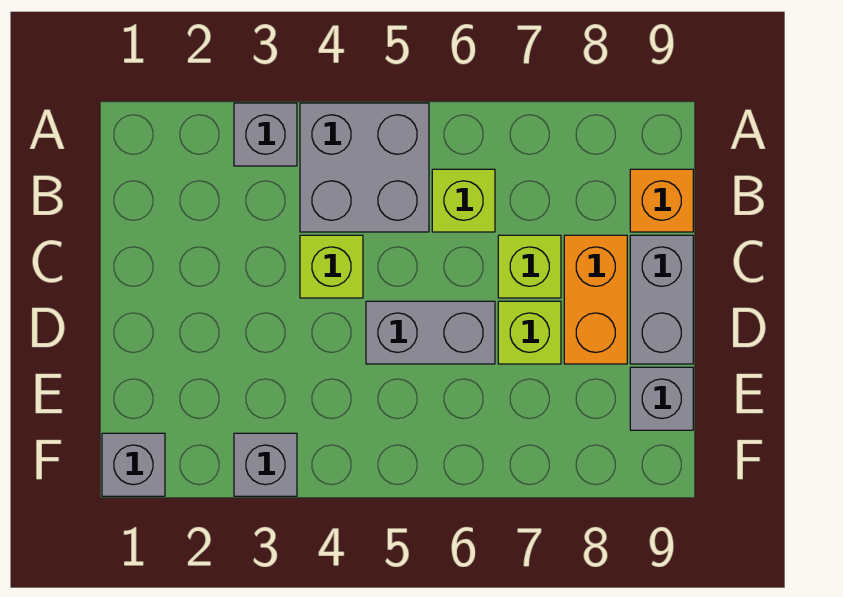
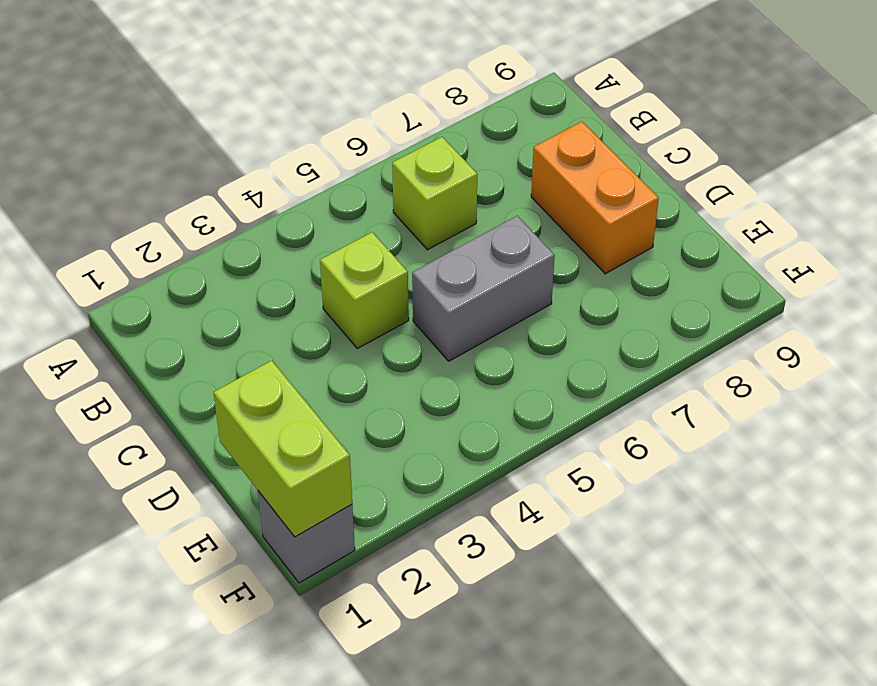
lime brick E1:F1 level 2 -> none
none -> grey brick A3 level 1
none -> grey brick A4:B5 level 1
none -> orange brick B9 level 1

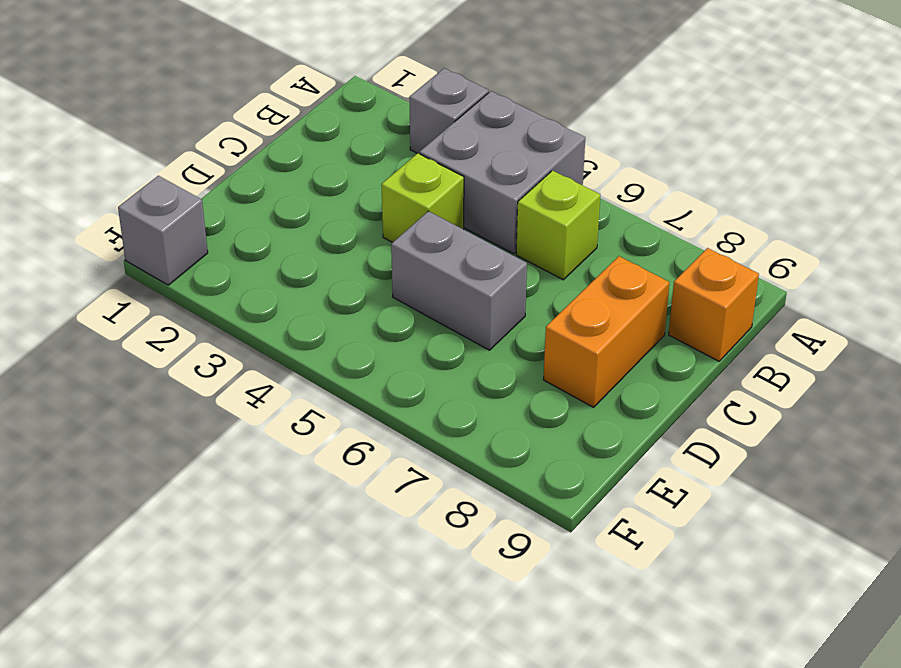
none -> lime brick C7 level 1
none -> grey brick C9:D9 level 1
none -> lime brick D7 level 1

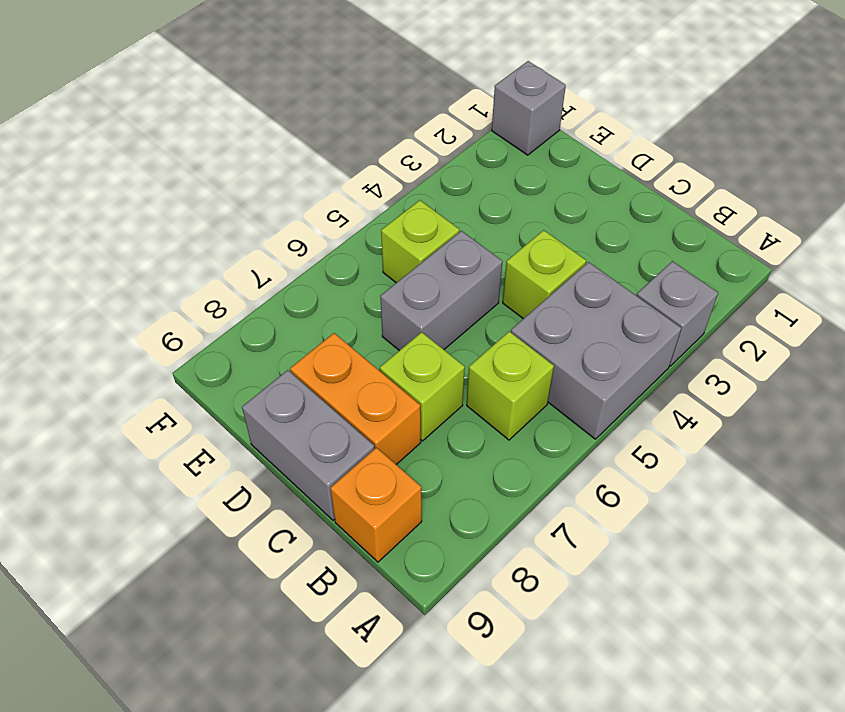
lime brick E5 level 1 -> lime brick D7 level 1
none -> grey brick E9 level 1
none -> grey brick F3 level 1

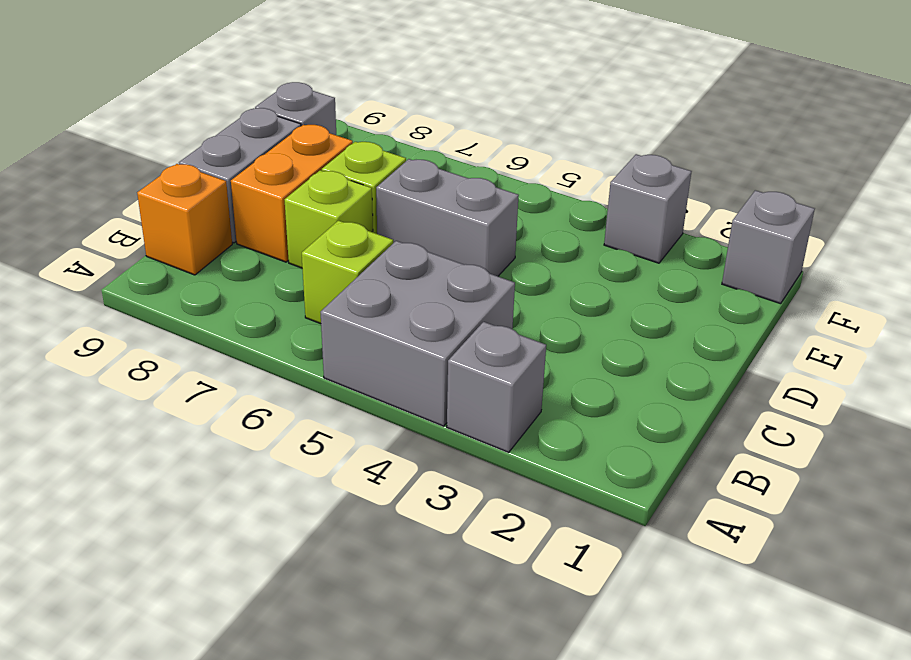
none -> lime brick C4 level 1

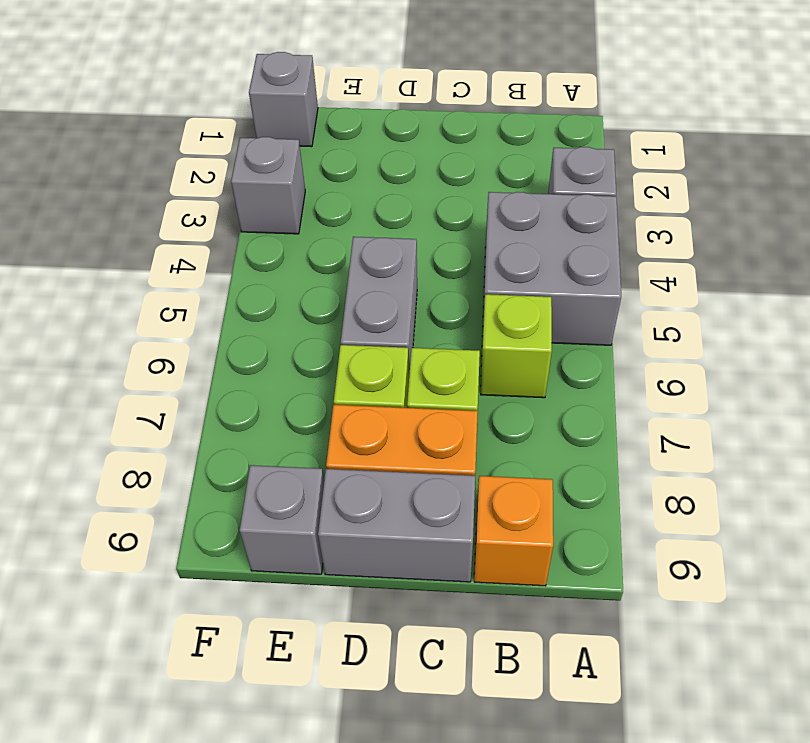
none -> lime brick C4 level 1

